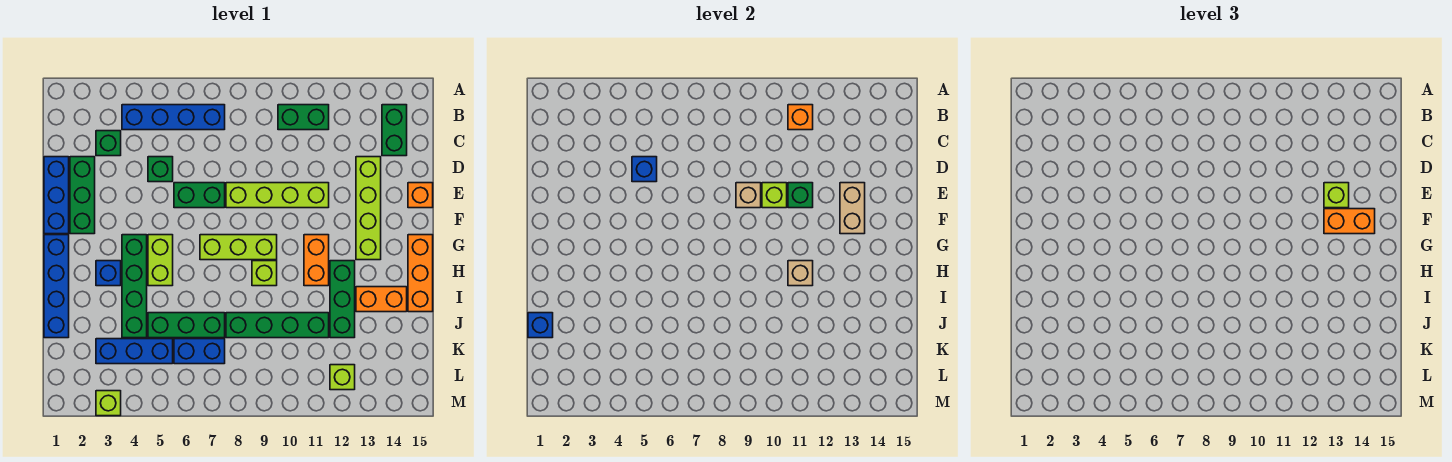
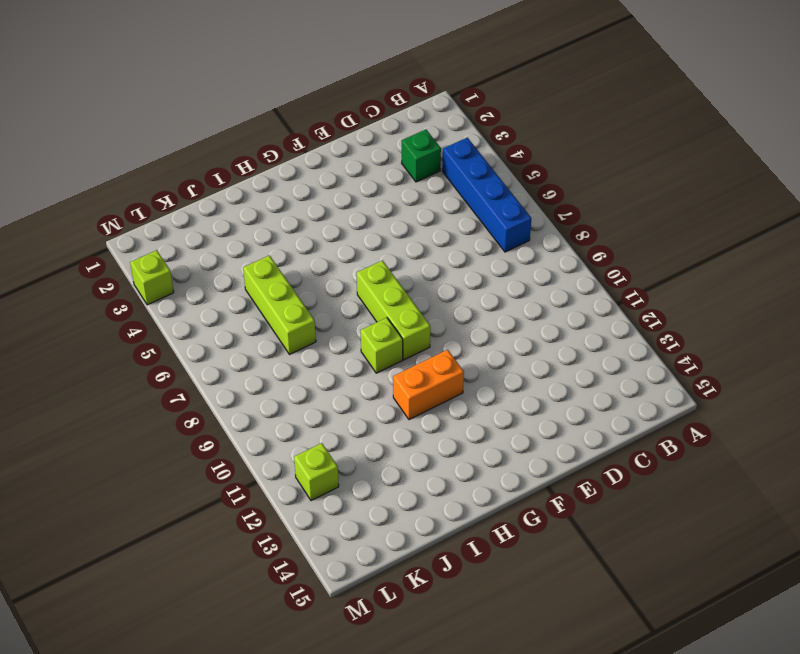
lime brick J5:J7 level 1 -> green brick J5:J7 level 1
none -> green brick B10:B11 level 1
none -> green brick B14:C14 level 1
none -> blue brick D1:F1 level 1
none -> green brick D2:F2 level 1

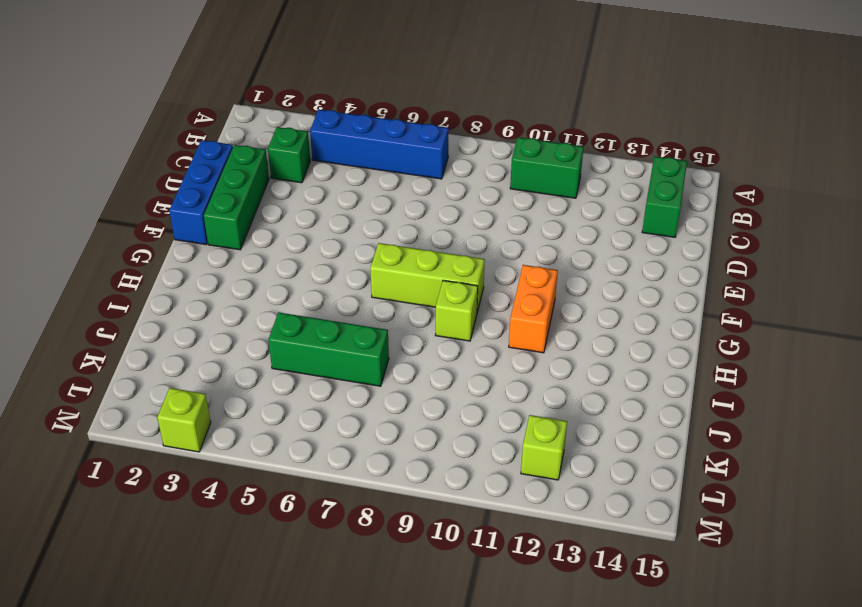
none -> green brick D5 level 1
none -> lime brick D13:G13 level 1
none -> green brick E6:E7 level 1
none -> lime brick E8:E11 level 1

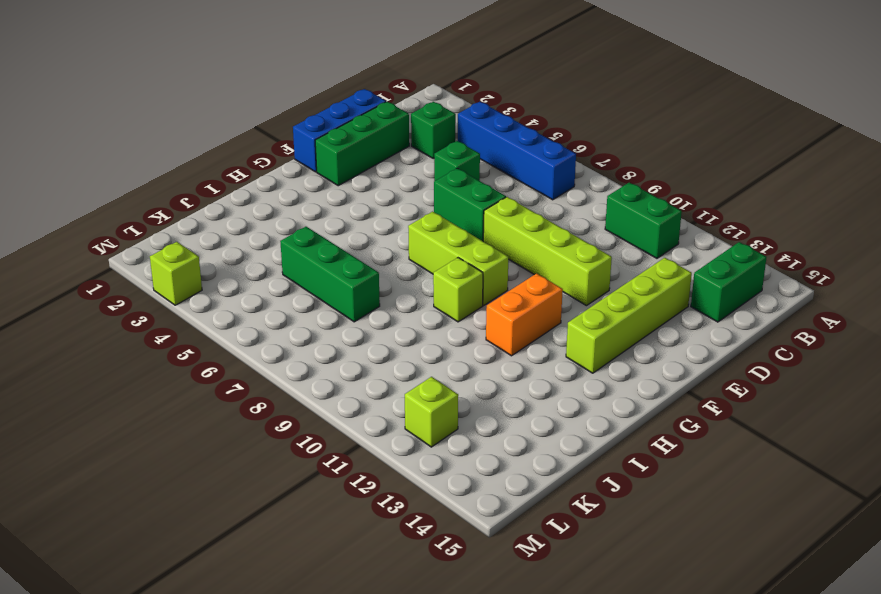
none -> orange brick E15 level 1
none -> blue brick G1:J1 level 1
none -> green brick G4:J4 level 1
none -> lime brick G5:H5 level 1

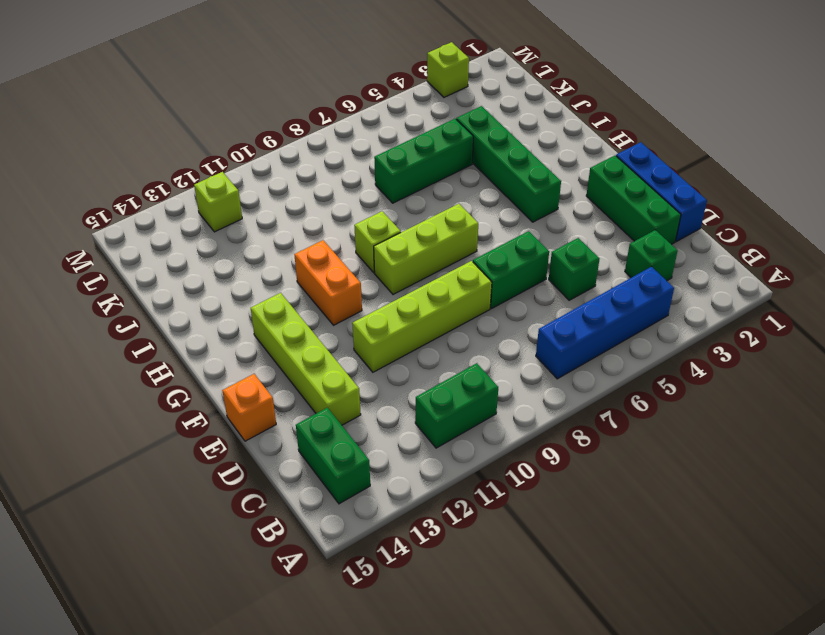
none -> blue brick G1:J1 level 1
none -> lime brick G5:H5 level 1
none -> orange brick G15:I15 level 1
none -> blue brick H3 level 1

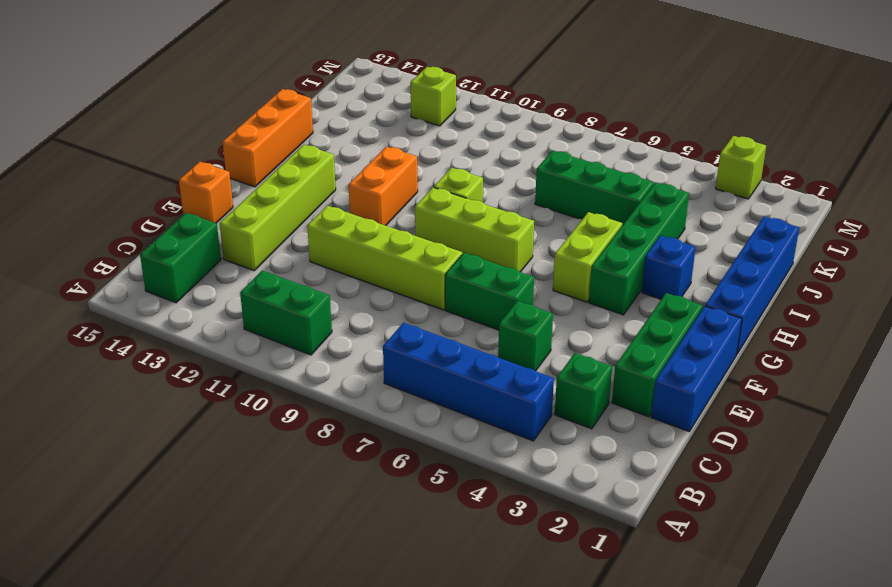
none -> green brick H12:J12 level 1
none -> orange brick I13:I14 level 1
none -> green brick J8:J11 level 1
none -> blue brick K3:K5 level 1

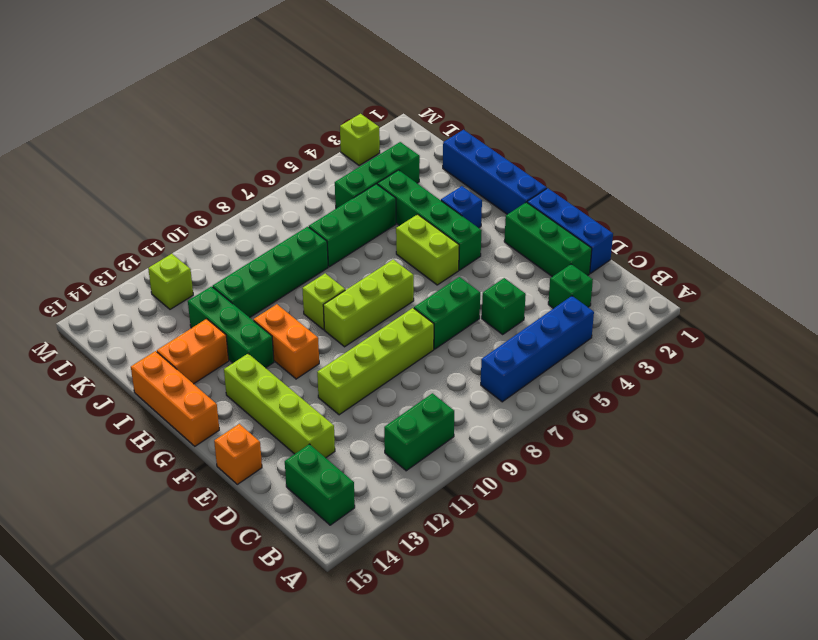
green brick K3:K5 level 1 -> blue brick K3:K5 level 1
none -> blue brick K6:K7 level 1
none -> orange brick B11 level 2
none -> blue brick D5 level 2
none -> tan brick E9 level 2

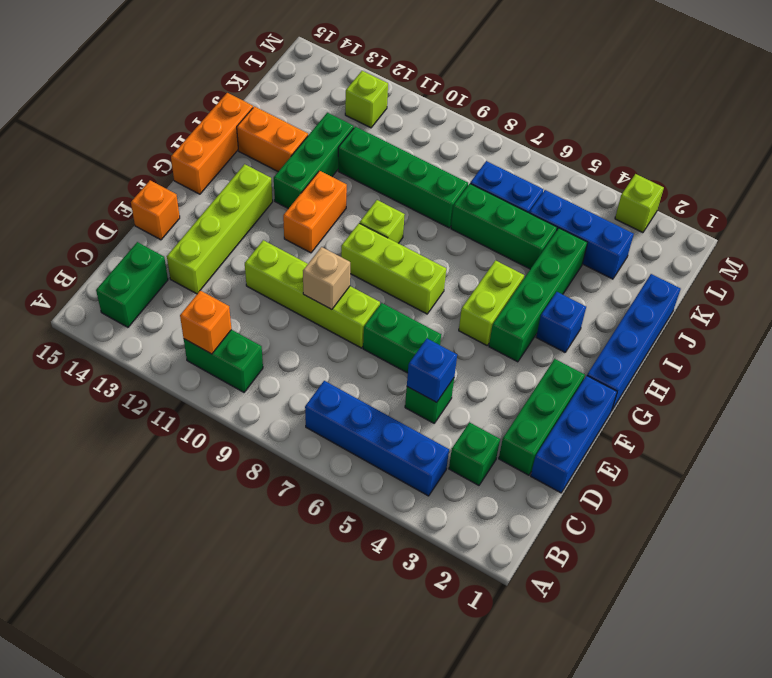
none -> lime brick E10 level 2
none -> green brick E11 level 2
none -> tan brick E13:F13 level 2
none -> tan brick H11 level 2

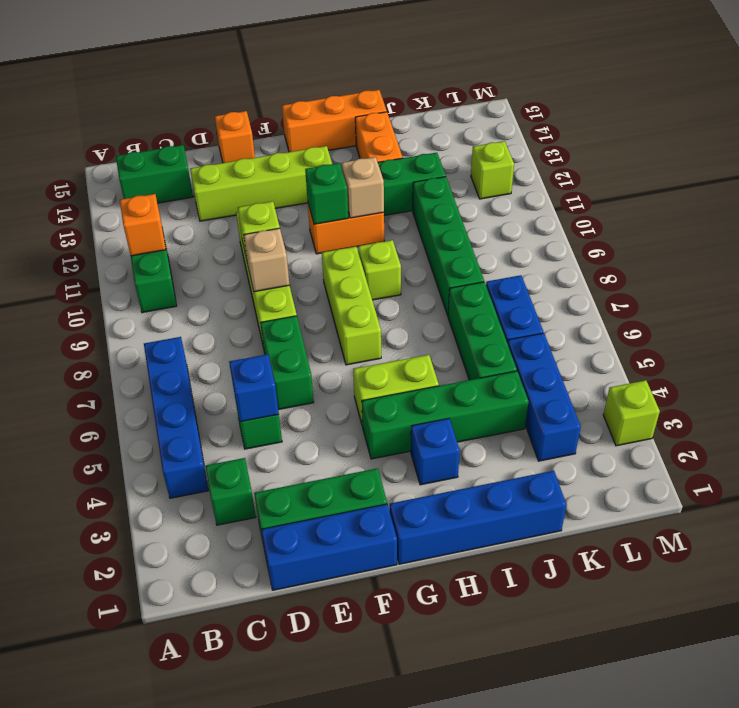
green brick G11 level 2 -> green brick E11 level 2
none -> tan brick E13:F13 level 2
none -> blue brick J1 level 2
none -> lime brick E13 level 3
none -> orange brick F13:F14 level 3

